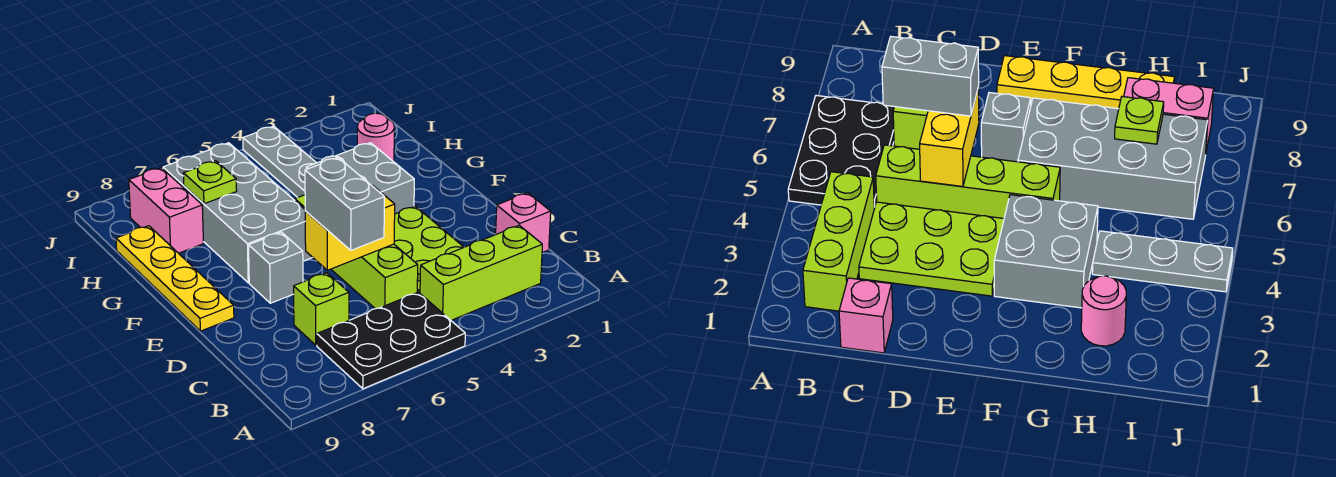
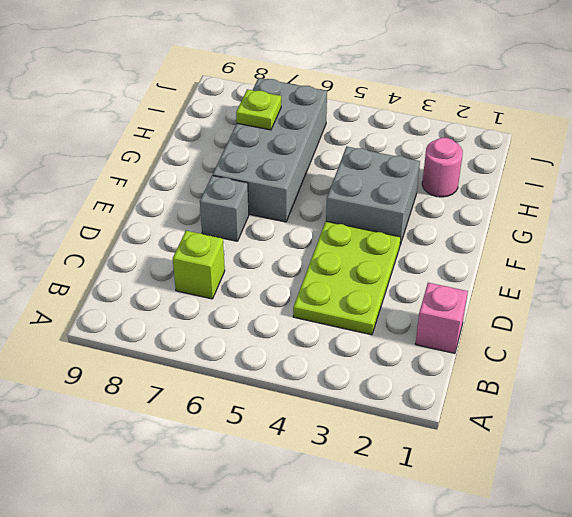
none -> black plate A5:B7 level 1
none -> lime brick B2:B4 level 1
none -> lime brick C5:F5 level 1

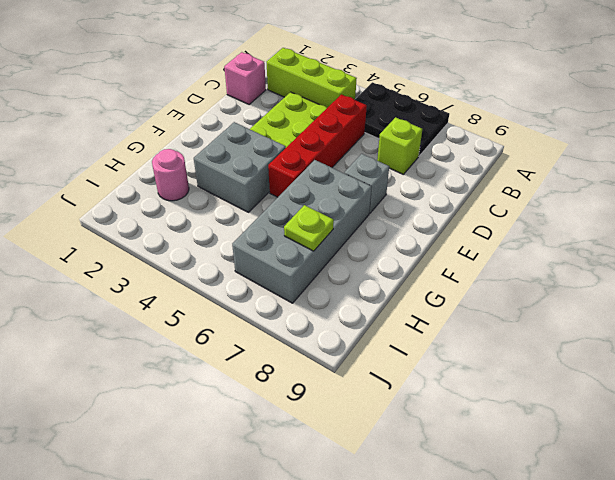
red brick C5:F5 level 1 -> lime brick C5:F5 level 1
none -> yellow plate E9:H9 level 1
none -> grey plate H4:J4 level 1
none -> pink brick H8:I8 level 1

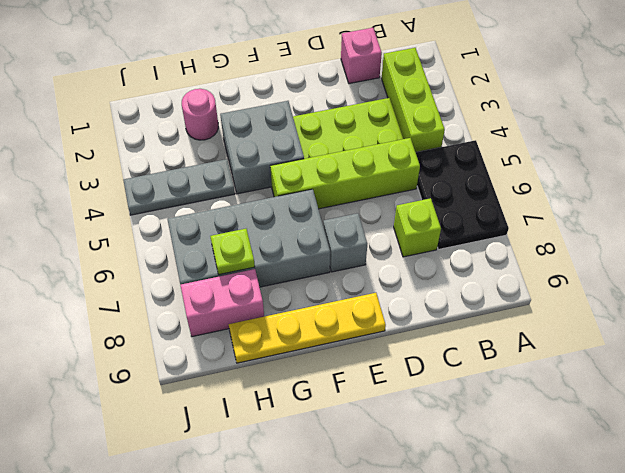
none -> yellow brick D5:D6 level 2
none -> grey brick C6:D6 level 3

